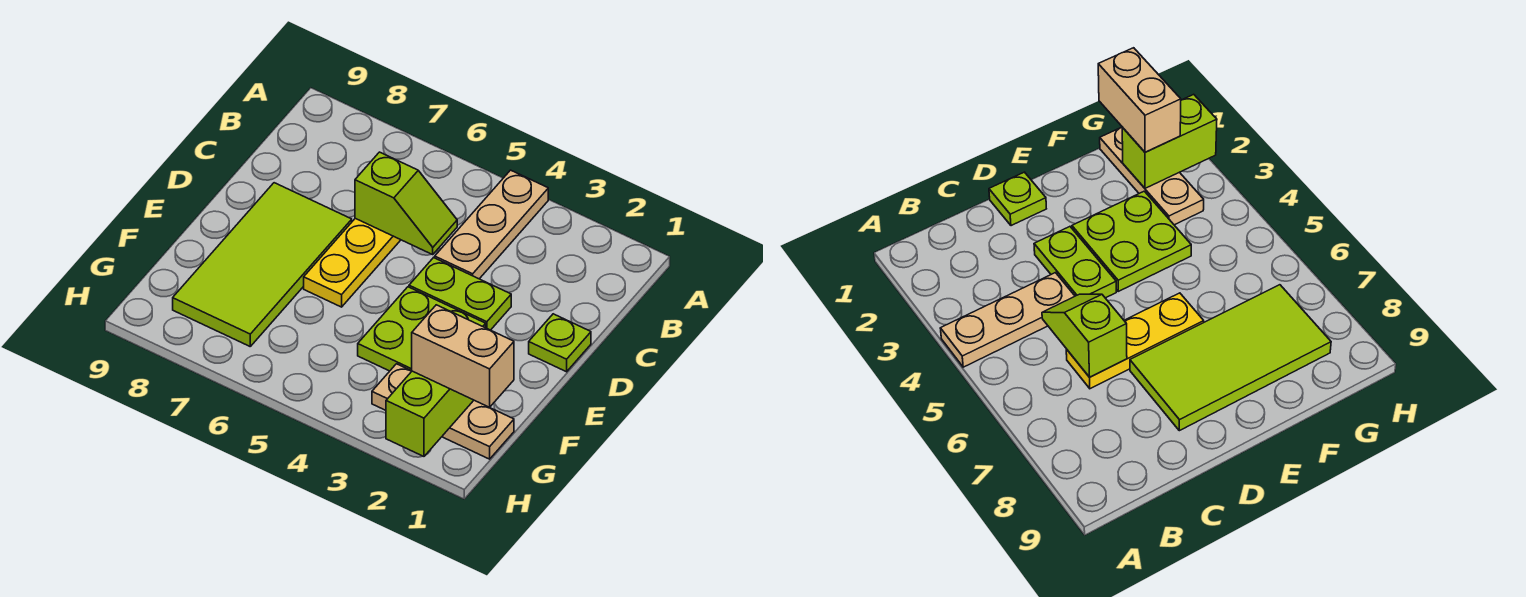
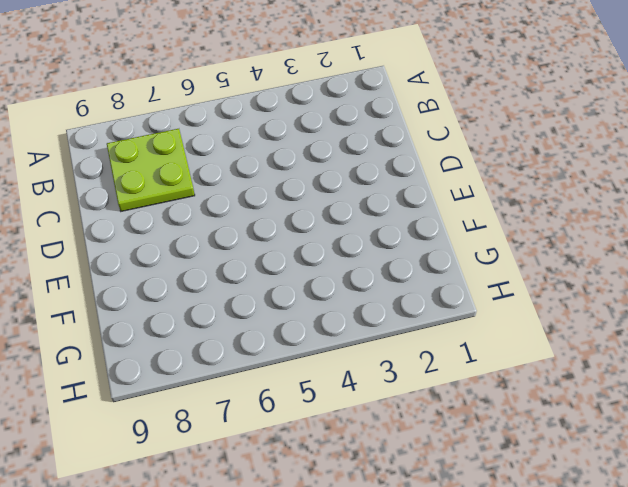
lime plate B7:C8 level 1 -> lime plate E3:F4 level 1
none -> tan plate A4:C4 level 1
none -> yellow plate C6:E6 level 1

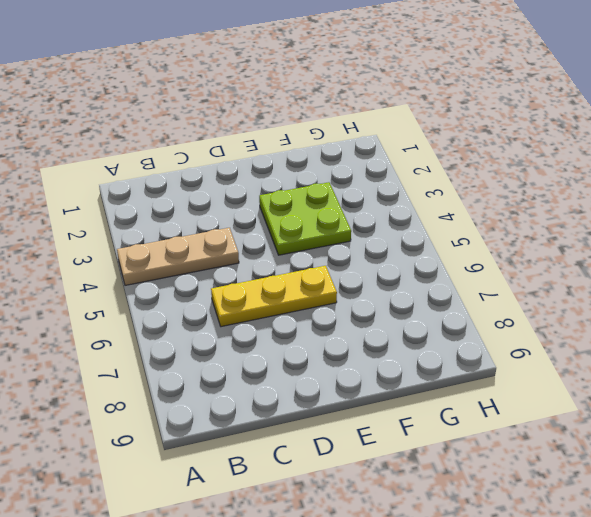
none -> lime plate D1 level 1
none -> lime plate D3:D4 level 1

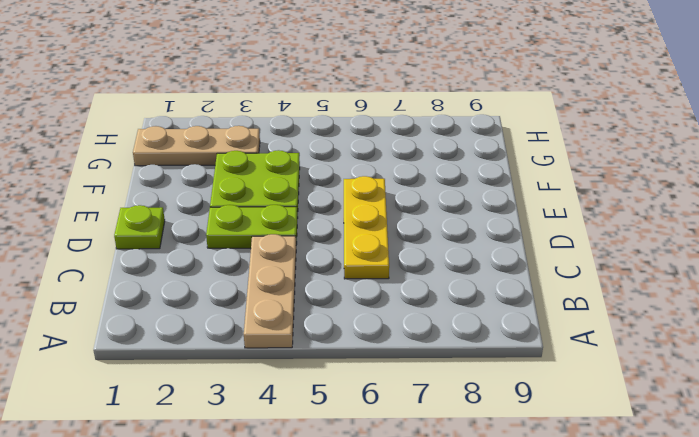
none -> lime tile D7:G8 level 1
none -> lime slope C5:C6 level 2 top 6

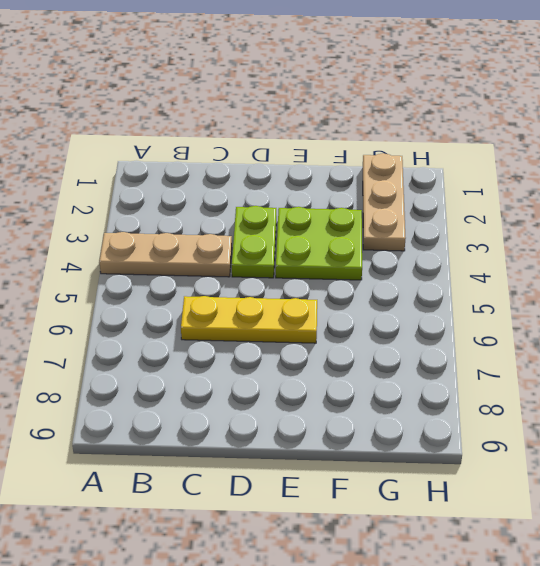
none -> lime plate D1 level 1
none -> lime tile D7:G8 level 1

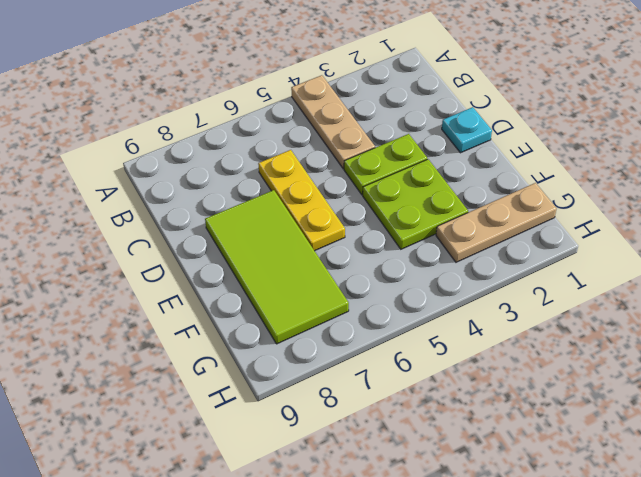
cyan plate D1 level 1 -> lime plate D1 level 1
none -> lime slope C5:C6 level 2 top 6
none -> lime brick G2:H2 level 2

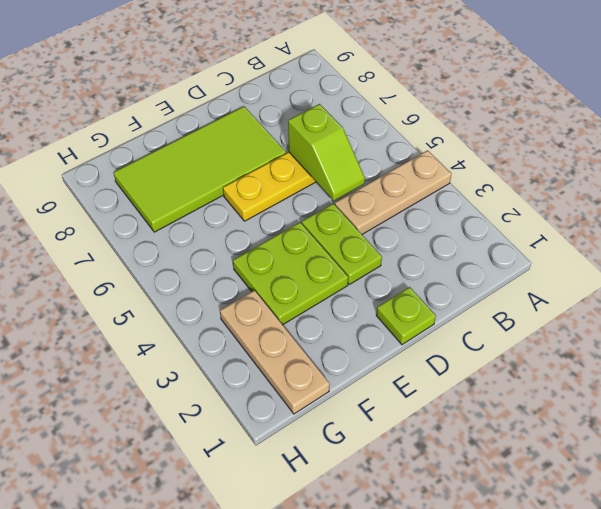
none -> lime brick G2:H2 level 2
none -> tan brick G1:G2 level 3

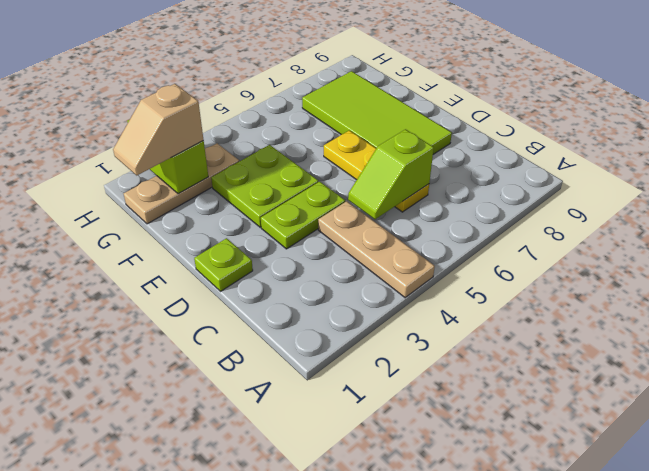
tan slope G1:G2 level 3 top 2 -> tan brick G1:G2 level 3

